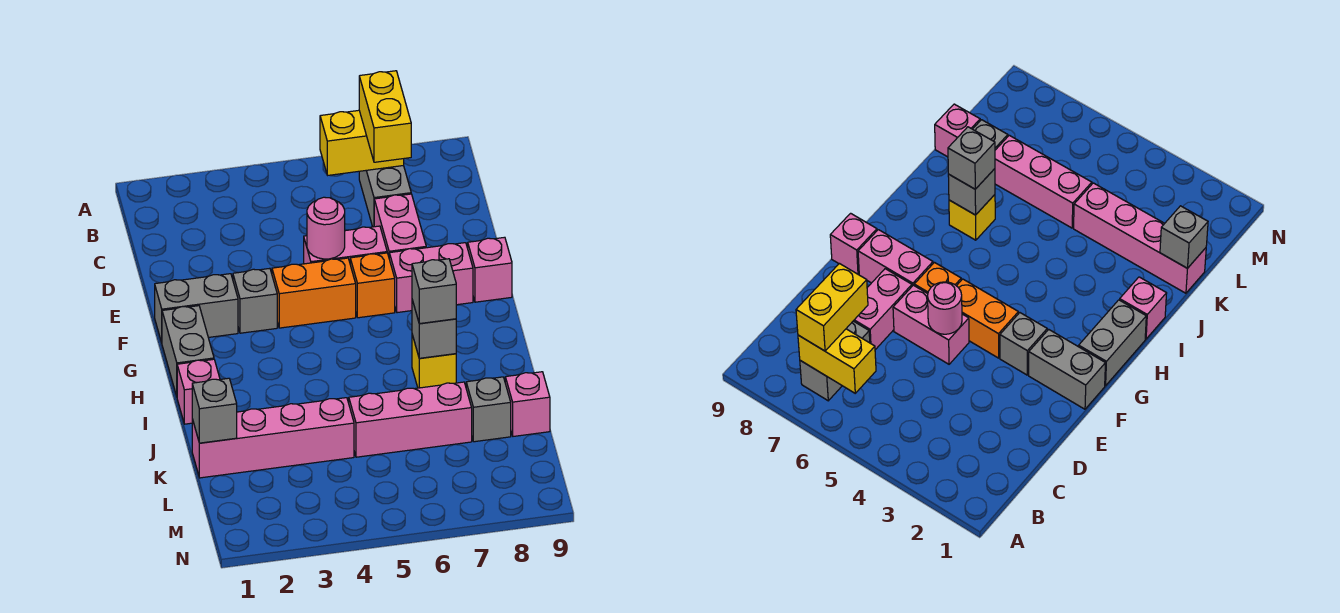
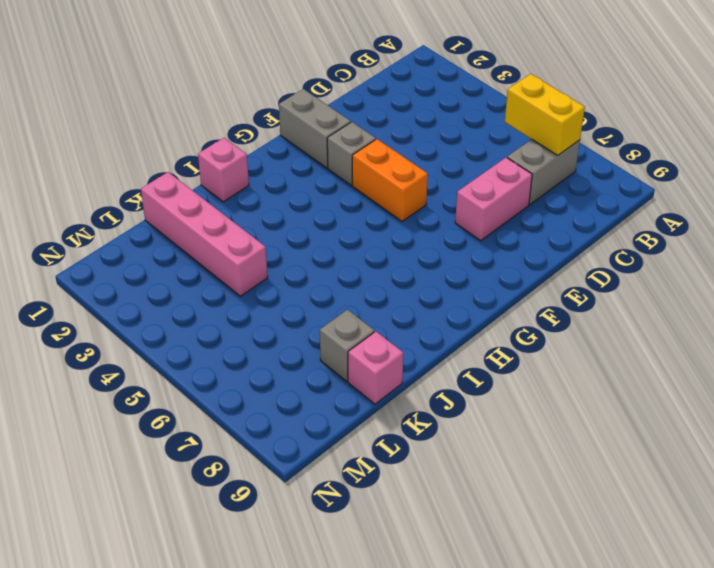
none -> pink brick E5:E6 level 1
none -> orange brick F6 level 1
none -> pink brick F7:F8 level 1

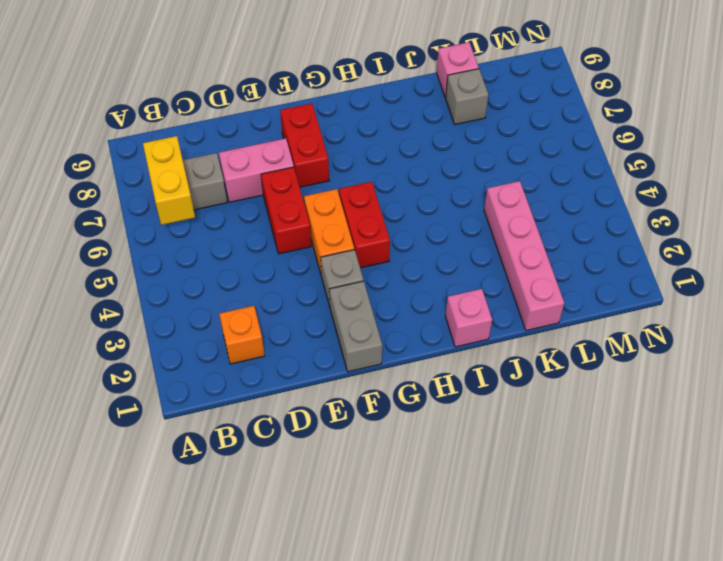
orange brick C2 level 1 -> orange brick F6 level 1
red brick E5:E6 level 1 -> pink brick E5:E6 level 1
red brick F7:F8 level 1 -> pink brick F7:F8 level 1
red brick G4:G5 level 1 -> none
none -> pink brick F9 level 1
none -> grey brick G1:H1 level 1
none -> yellow brick I7 level 1

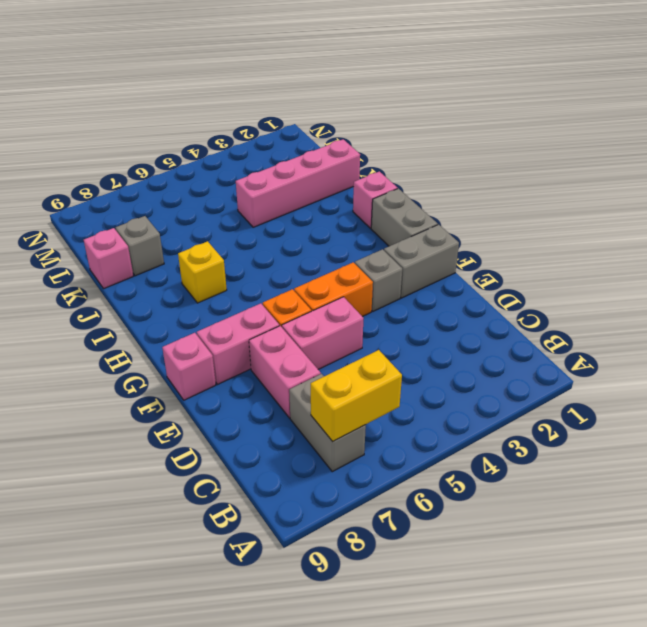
none -> pink brick K5:K7 level 1
none -> pink round brick E5 level 2
none -> grey brick I7 level 2

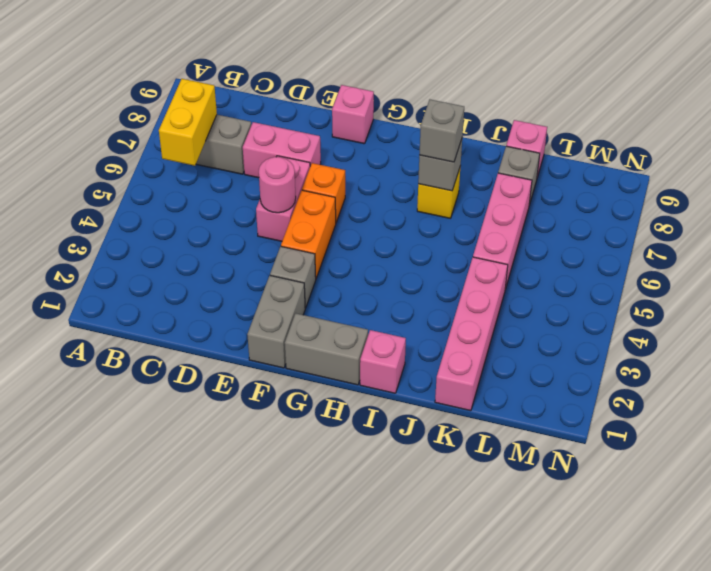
none -> pink brick F7:F8 level 1
none -> grey brick K1 level 2
none -> yellow brick B7:C7 level 3

